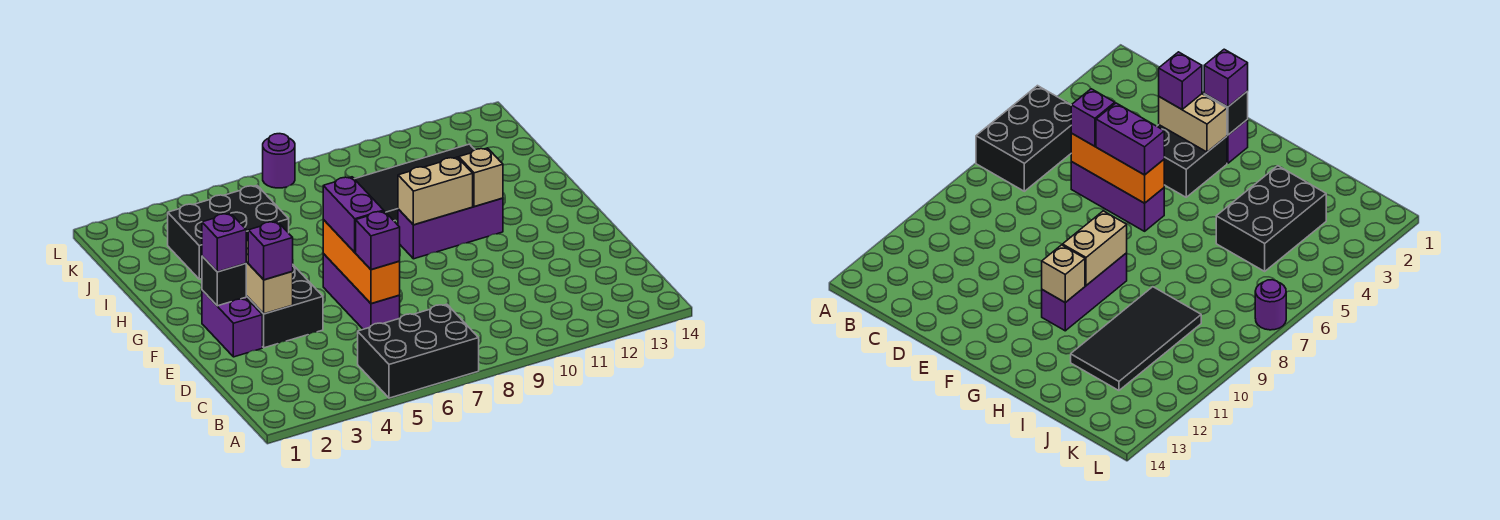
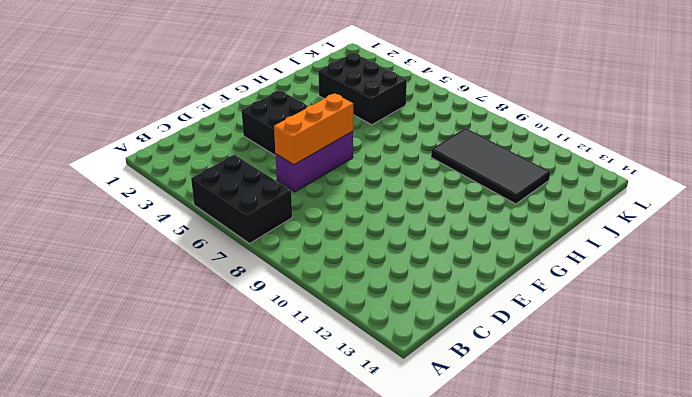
none -> purple brick E2:F2 level 1
none -> purple brick G9:G11 level 1
none -> purple round brick L7 level 1

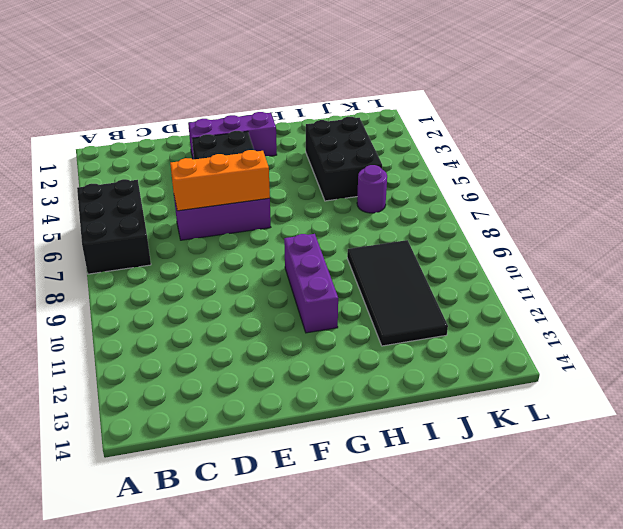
purple brick E2:G2 level 1 -> purple brick E2:F2 level 1
purple round brick J6 level 1 -> purple round brick L7 level 1
none -> tan brick E3:F3 level 2
none -> black brick F2 level 2
none -> tan brick G9:G10 level 2

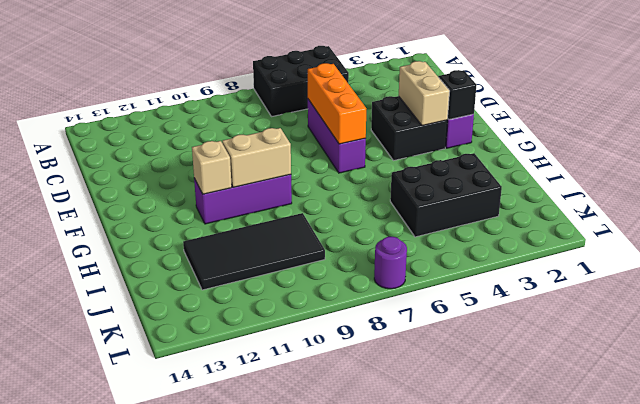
none -> purple brick D6 level 3
none -> purple brick E3 level 3
none -> purple brick E6:F6 level 3

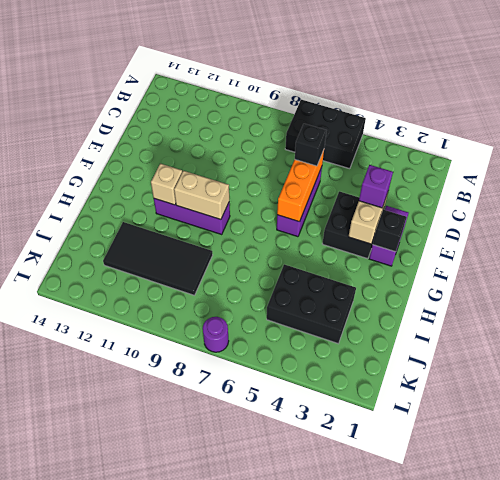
black brick D6 level 3 -> purple brick D6 level 3
none -> purple brick E6:F6 level 3
none -> purple brick F2 level 3

